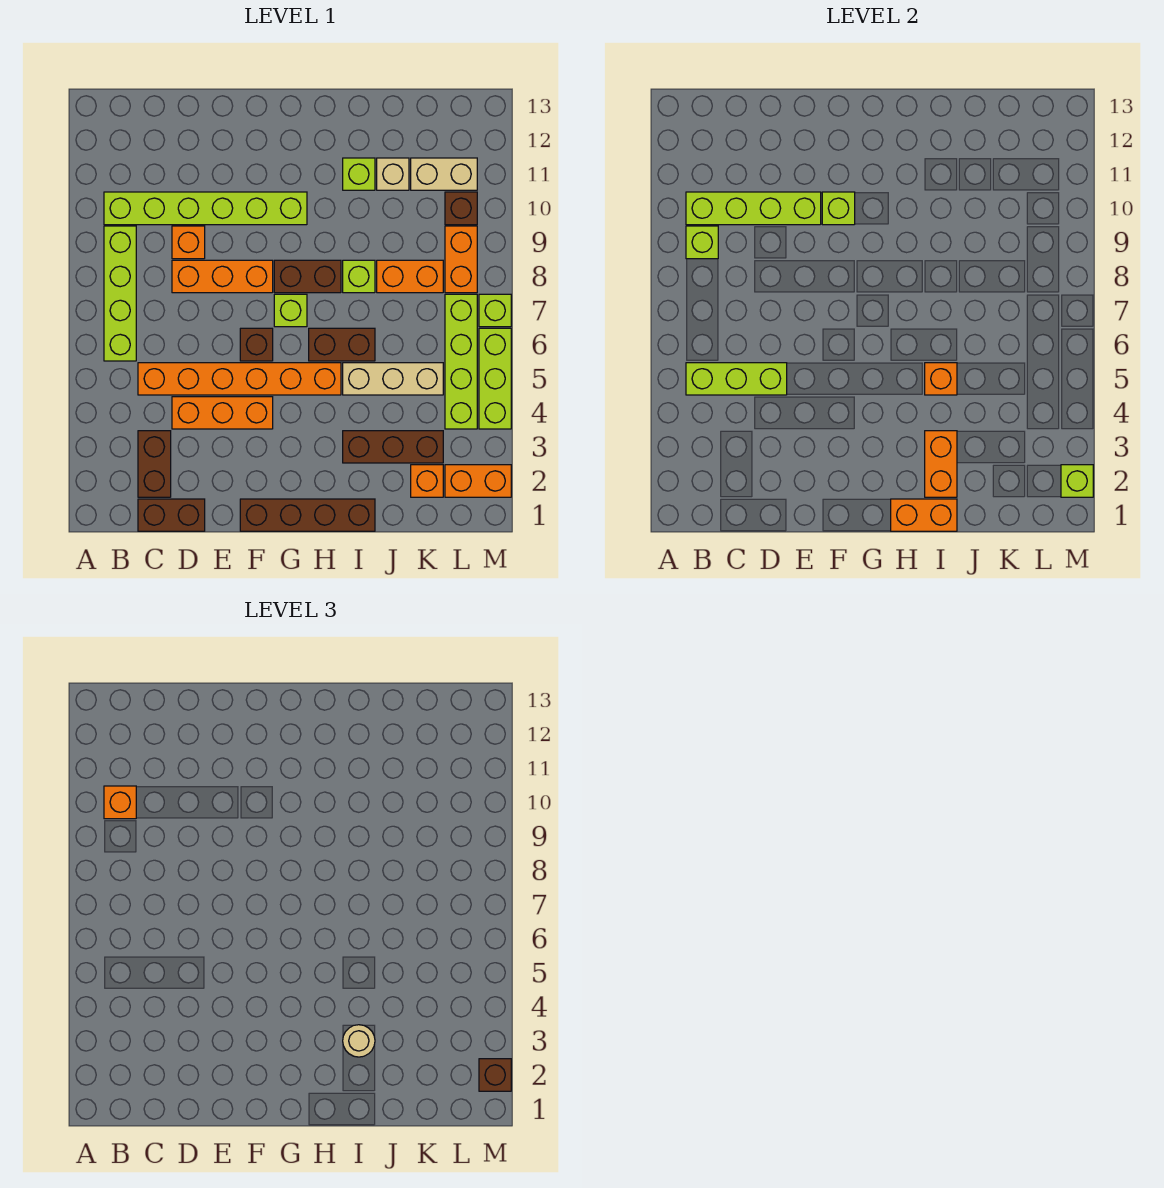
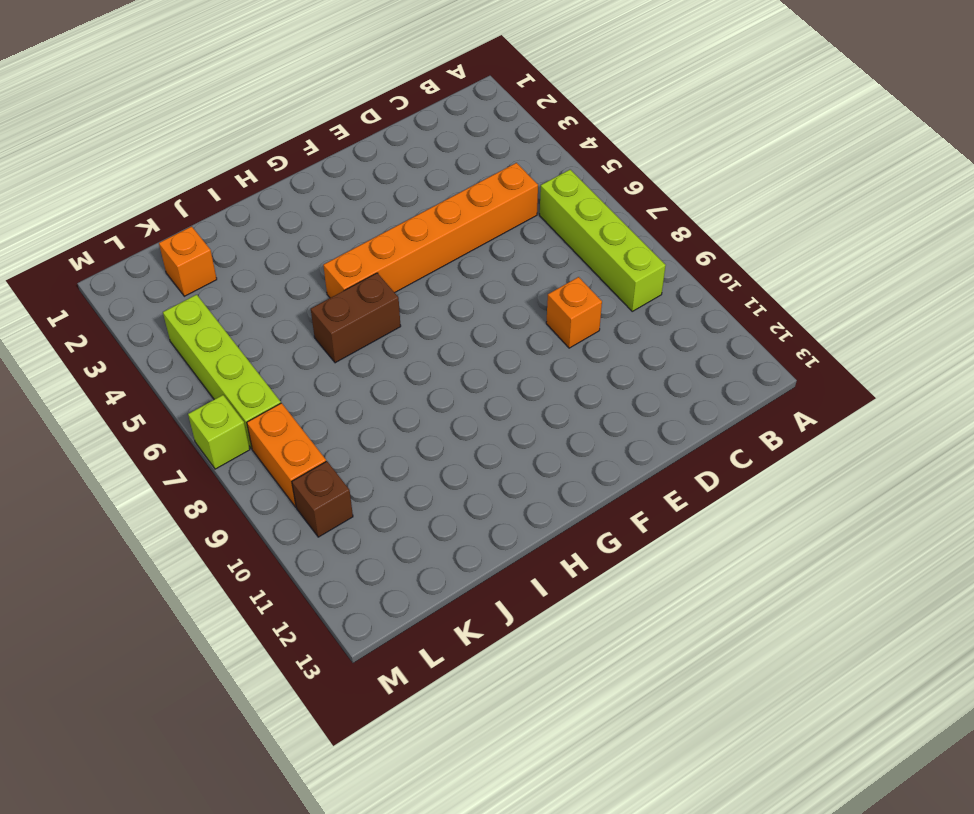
none -> lime brick B10:G10 level 1
none -> brown brick C1:D1 level 1
none -> brown brick C2:C3 level 1
none -> orange brick D4:F4 level 1

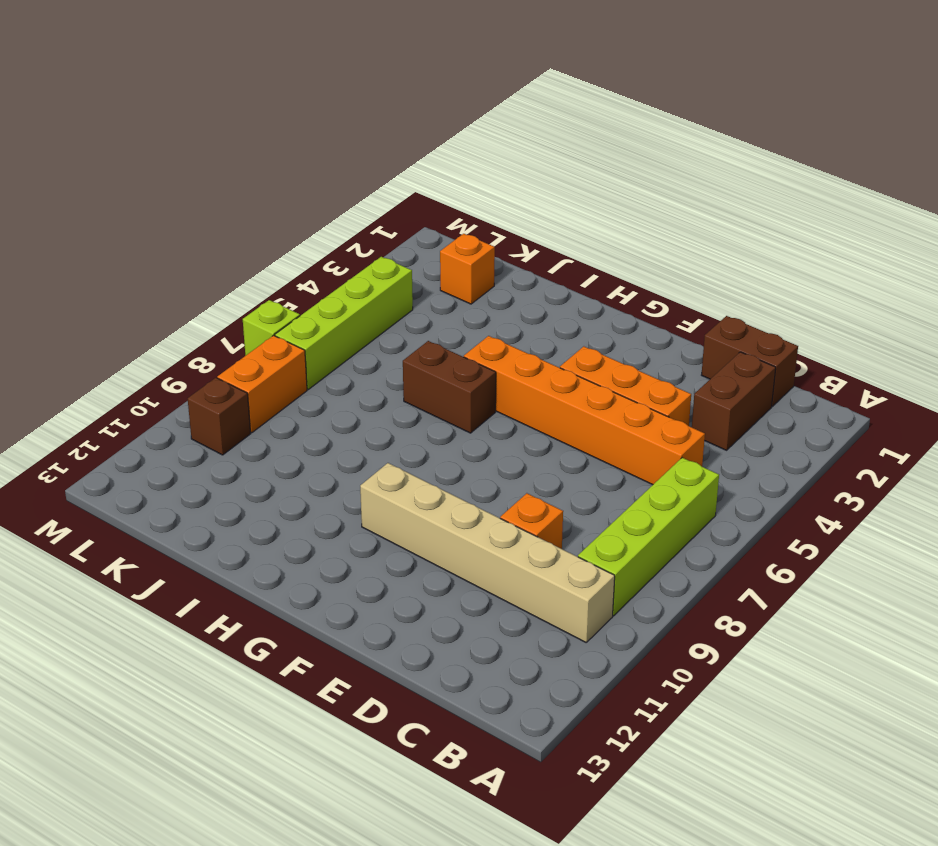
tan brick B10:G10 level 1 -> lime brick B10:G10 level 1
none -> orange brick D8:F8 level 1
none -> brown brick F1:I1 level 1
none -> brown brick F6 level 1
none -> lime brick G7 level 1

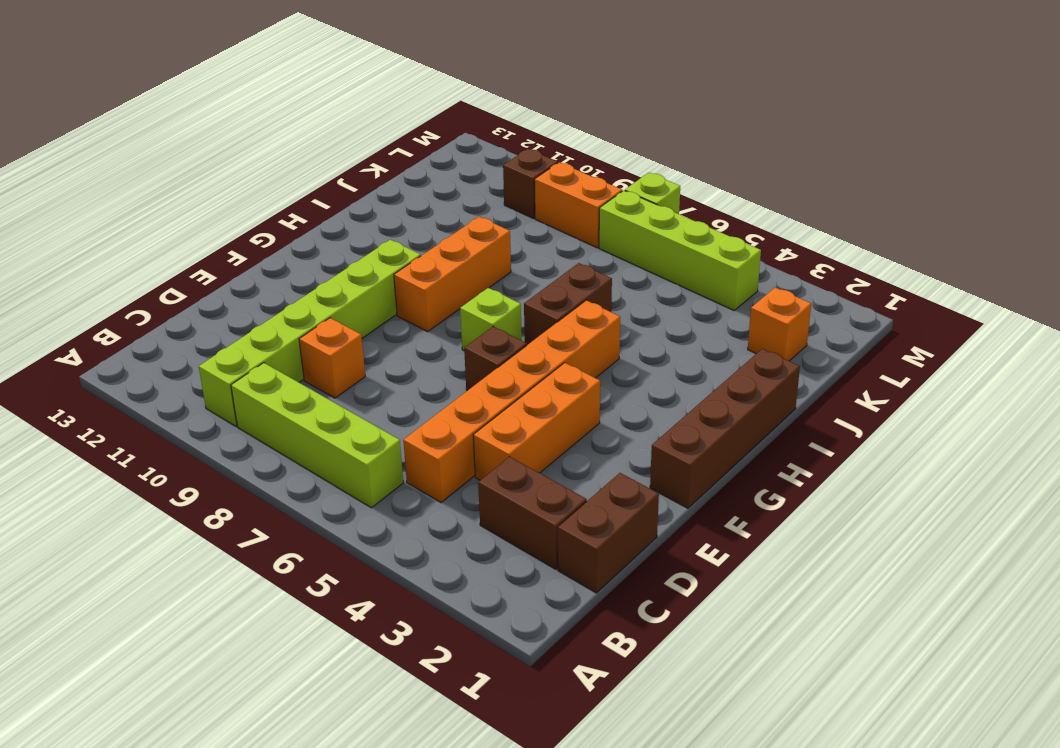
orange brick G9:I9 level 1 -> orange brick D8:F8 level 1
none -> brown brick G8:H8 level 1
none -> brown brick I3:K3 level 1
none -> tan brick I5:K5 level 1
none -> lime brick I8 level 1

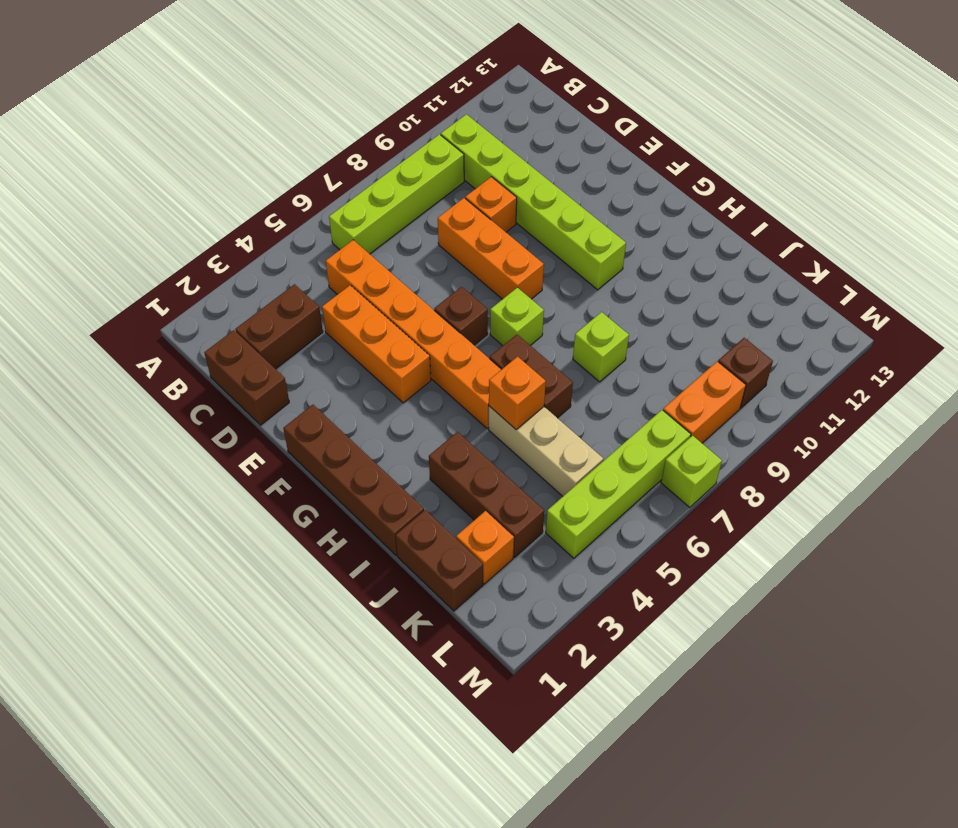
brown brick J1:K1 level 1 -> brown brick G8:H8 level 1
none -> lime brick I11 level 1
none -> orange brick J8:K8 level 1
none -> tan brick J11 level 1
none -> tan brick K11:L11 level 1

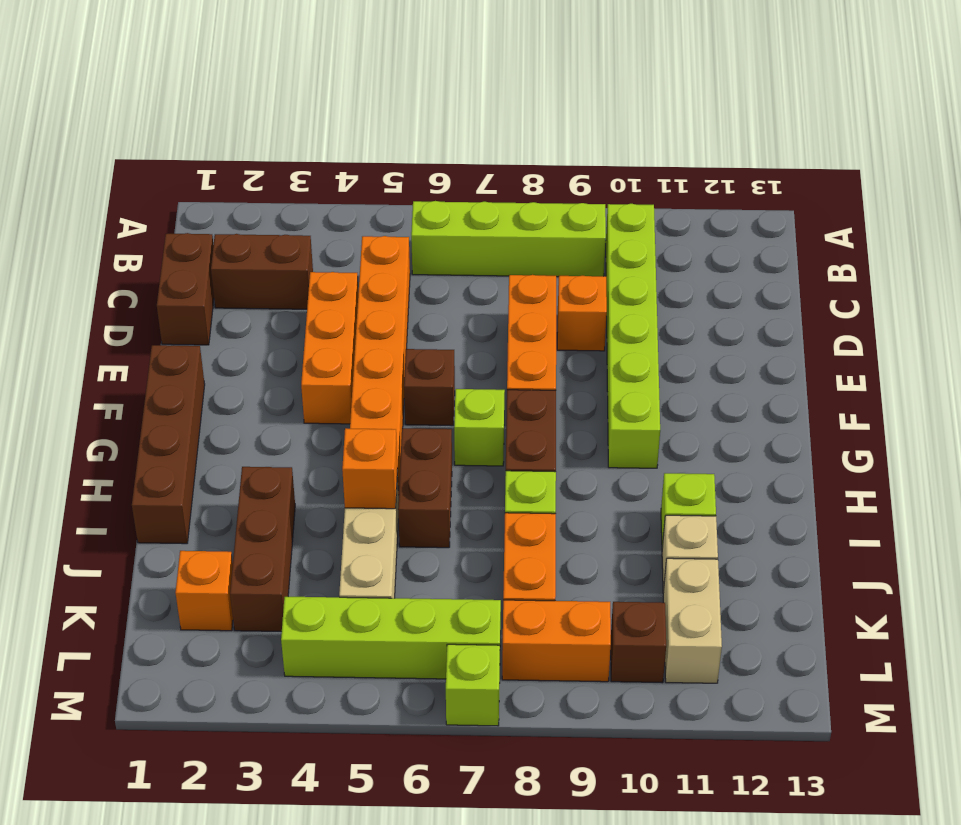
none -> orange brick L2:M2 level 1
none -> lime brick M4:M6 level 1
none -> lime brick B5:D5 level 2
none -> lime brick B9 level 2

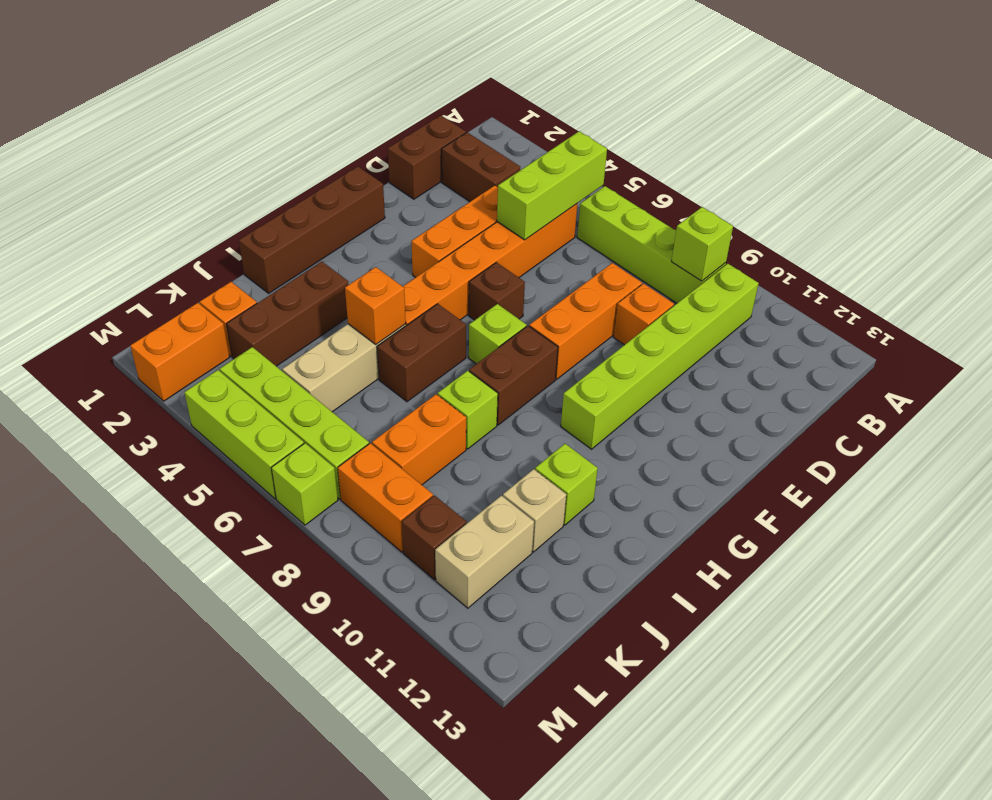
none -> lime brick B10:E10 level 2
none -> lime brick F10 level 2
none -> orange brick H1:I1 level 2
none -> orange brick I2:I3 level 2

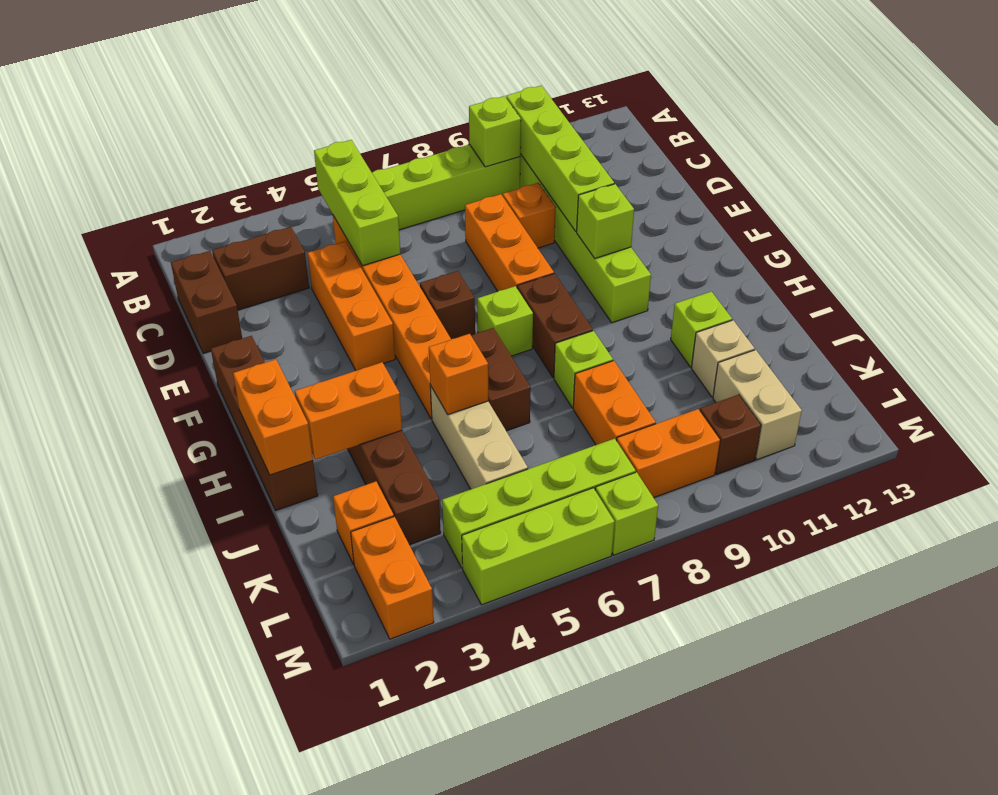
none -> lime brick M2 level 2
none -> orange brick B10 level 3
none -> tan round brick I3 level 3
none -> brown brick M2 level 3

